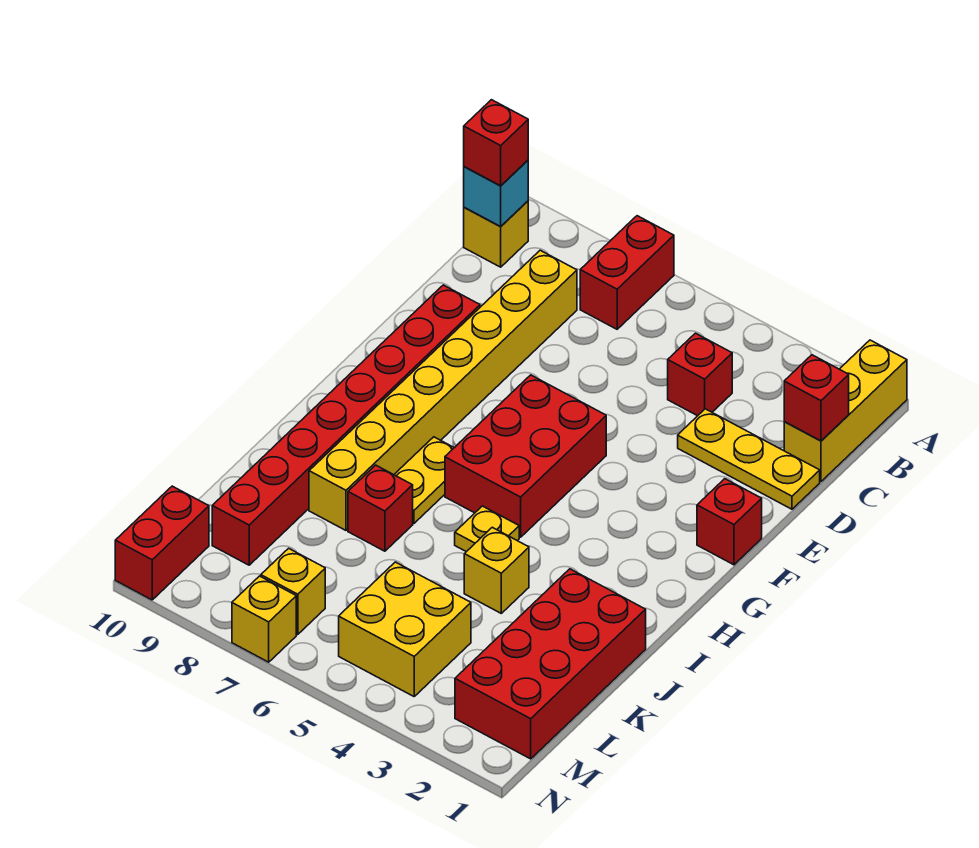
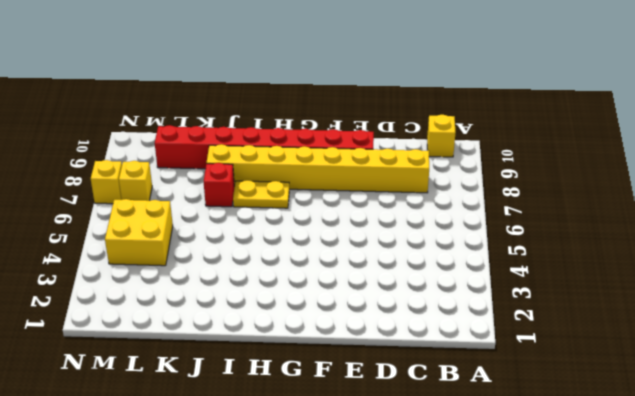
none -> yellow brick A1:C1 level 1
none -> red brick A7:B7 level 1
none -> red brick C4 level 1

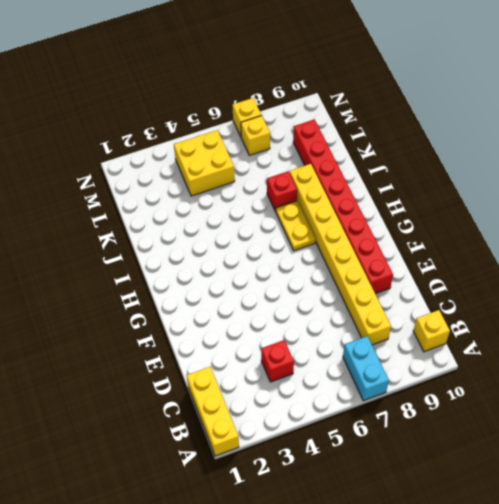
cyan brick A7:B7 level 1 -> red brick A7:B7 level 1
none -> yellow plate D1:D3 level 1
none -> red brick F1 level 1
none -> red brick F5:H6 level 1

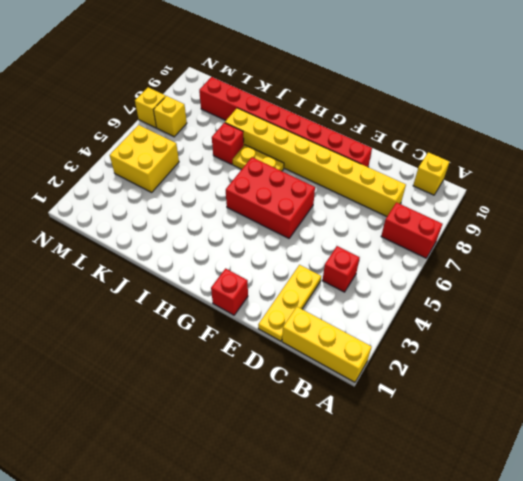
none -> yellow plate I5 level 1
none -> red brick J1:M2 level 1
none -> yellow brick J4 level 1

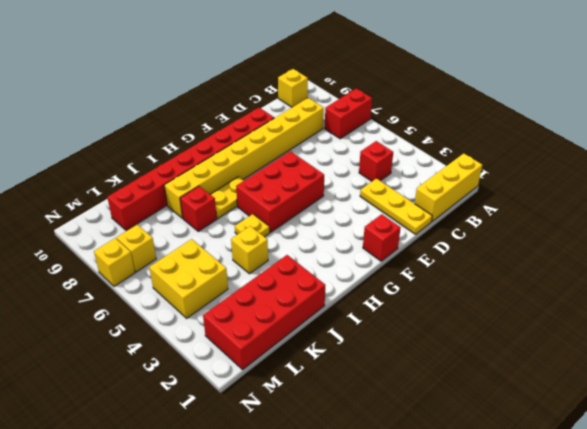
none -> red brick M10:N10 level 1
none -> cyan brick B10 level 2
none -> red brick C1 level 2

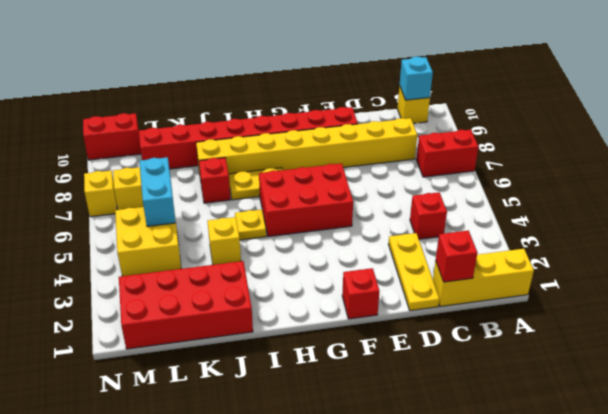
cyan brick L5:L6 level 2 -> none
none -> red brick B10 level 3

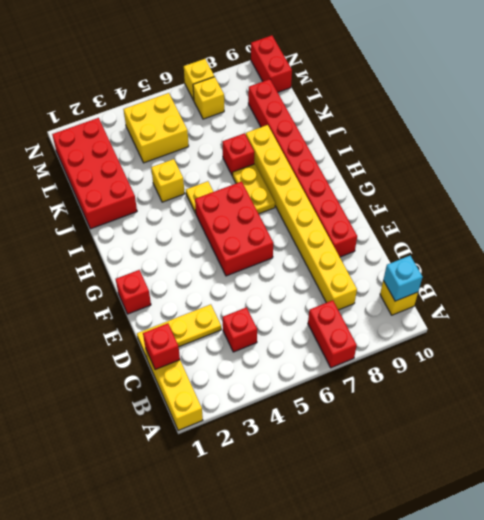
none -> red brick B10 level 3

